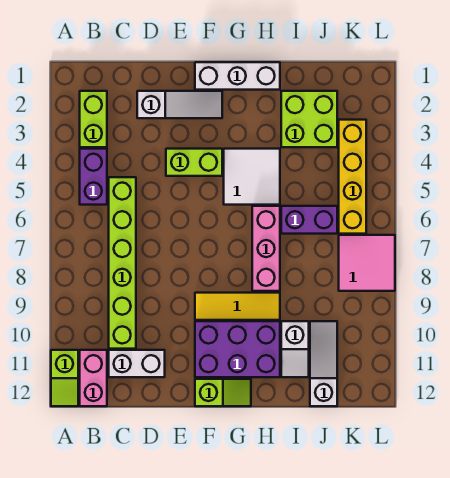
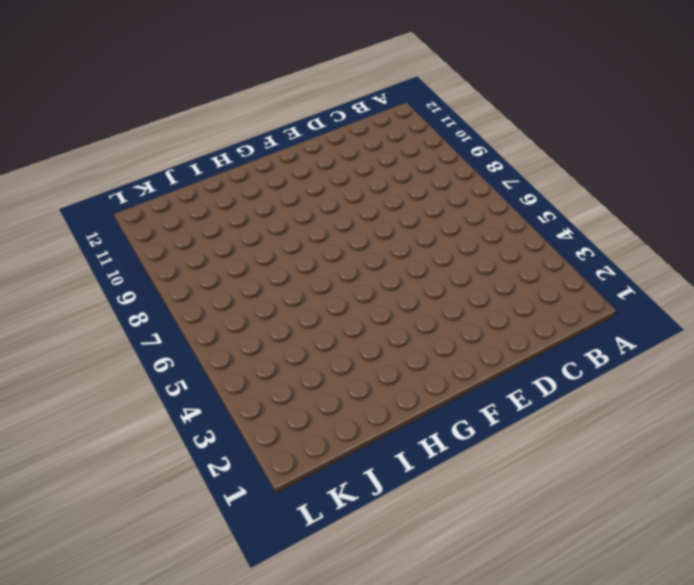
none -> lime slope A11:A12 level 1 top 11
none -> lime brick B2:B3 level 1
none -> purple brick B4:B5 level 1

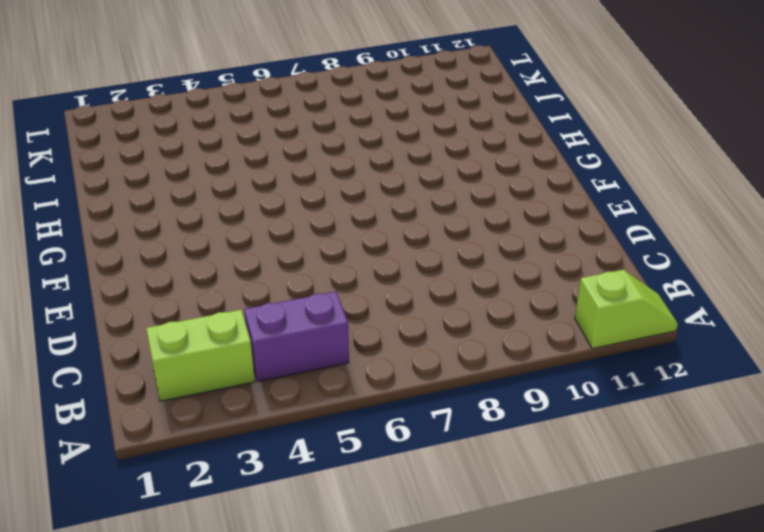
none -> pink brick B11:B12 level 1
none -> lime brick C5:C10 level 1
none -> white brick C11:D11 level 1

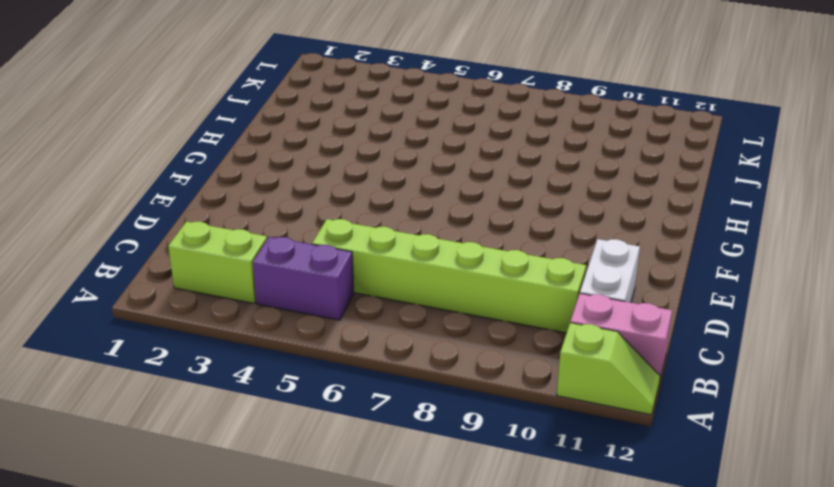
none -> white slope D2:F2 level 1 top D
none -> lime brick E4:F4 level 1
none -> white brick F1:H1 level 1

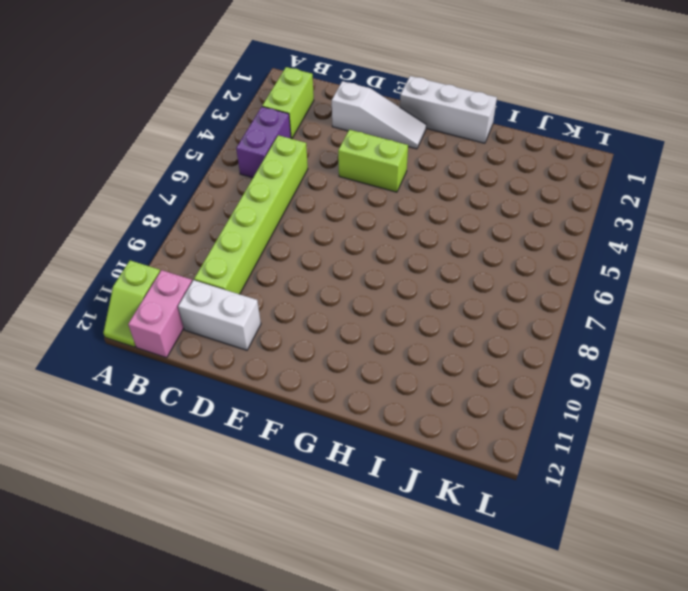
none -> yellow tile F9:H9 level 1
none -> purple brick F10:H11 level 1
none -> lime slope F12:G12 level 1 top F

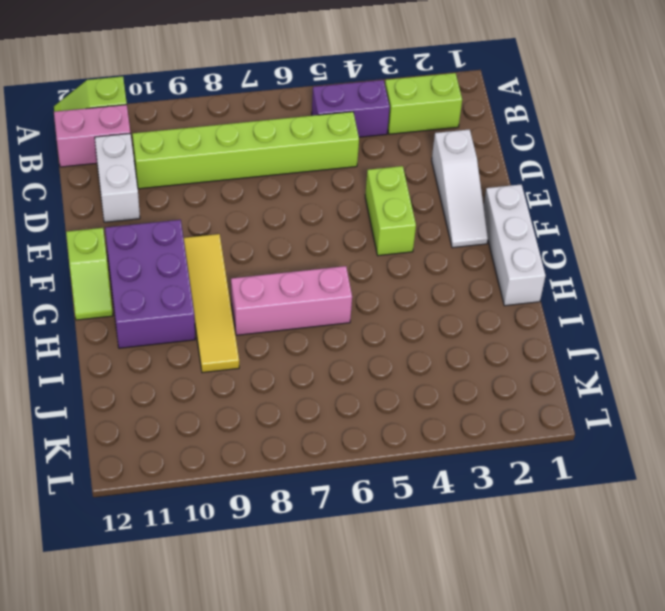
yellow tile F9:I9 level 1 -> yellow tile F9:H9 level 1
none -> white tile G4:H5 level 1
none -> lime brick I2:J3 level 1
none -> purple brick I6:J6 level 1

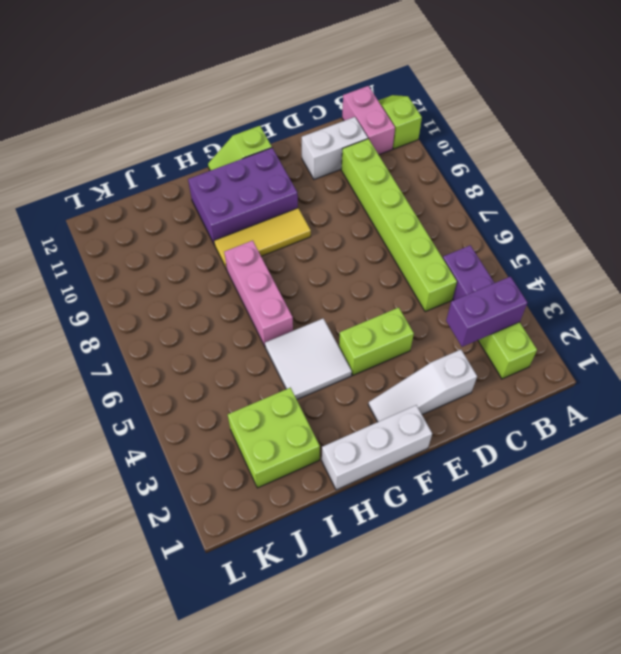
purple brick B3:C3 level 2 -> purple brick I6:J6 level 1
none -> white slope I10:I11 level 1 top 10
none -> white slope J10:J12 level 1 top 12
none -> yellow brick K3:K6 level 1

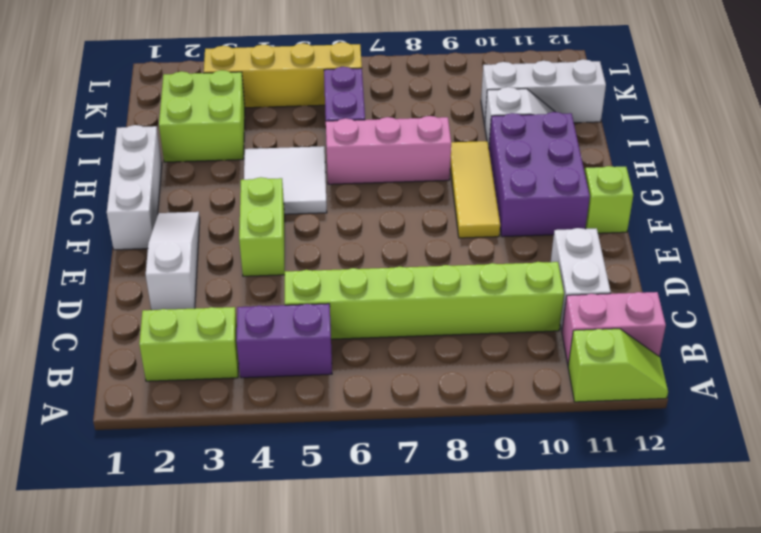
white brick J10:J12 level 1 -> white slope J10:J12 level 1 top 12
none -> pink tile K7:L8 level 1

